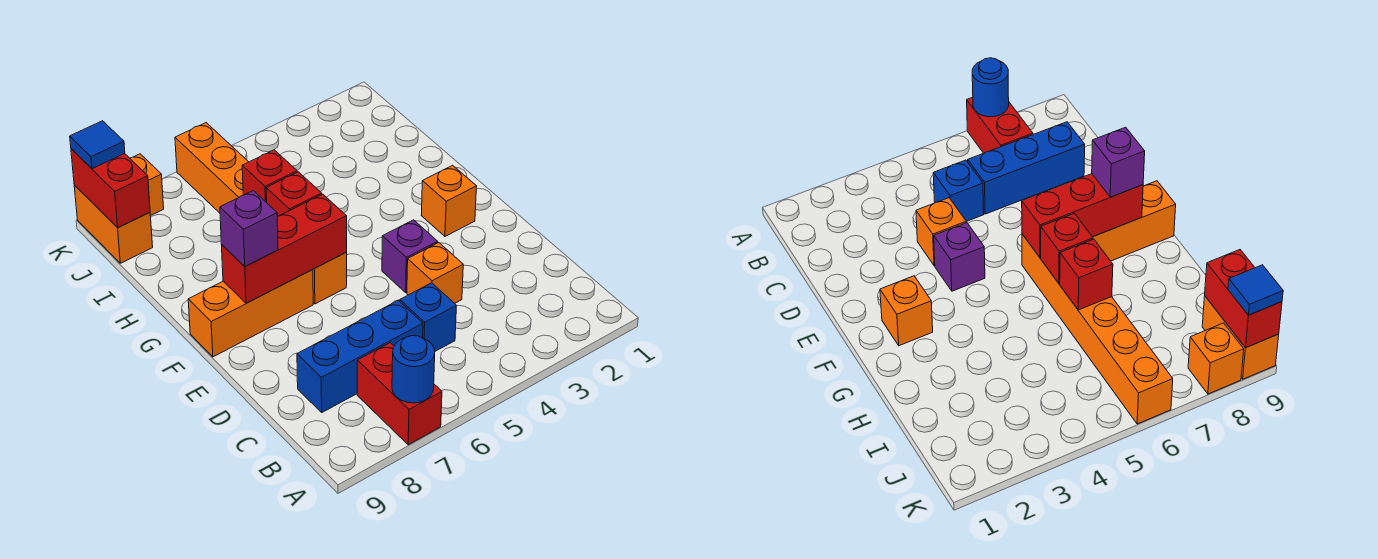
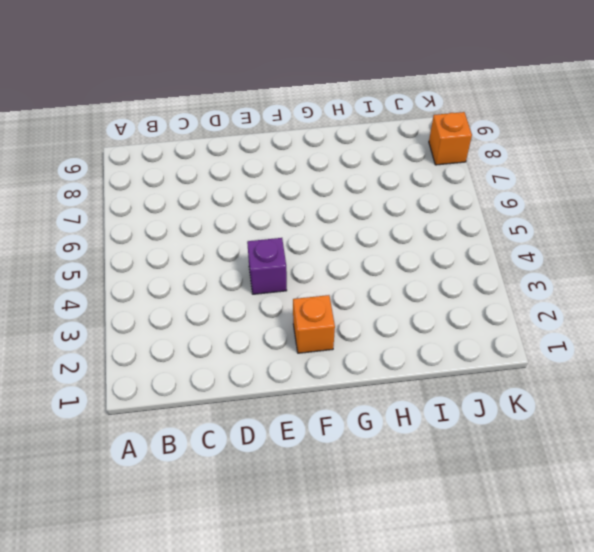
none -> red brick A7:B7 level 1
none -> blue brick C5 level 1
none -> blue brick C6:C8 level 1

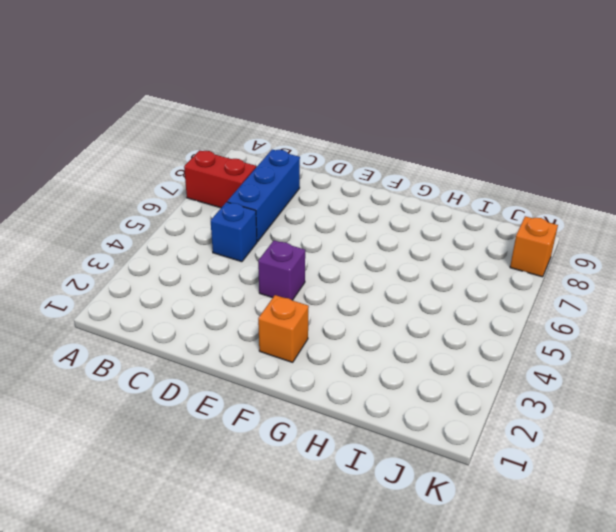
none -> orange brick D4 level 1
none -> orange brick F6:K6 level 1
none -> orange brick F7:F9 level 1

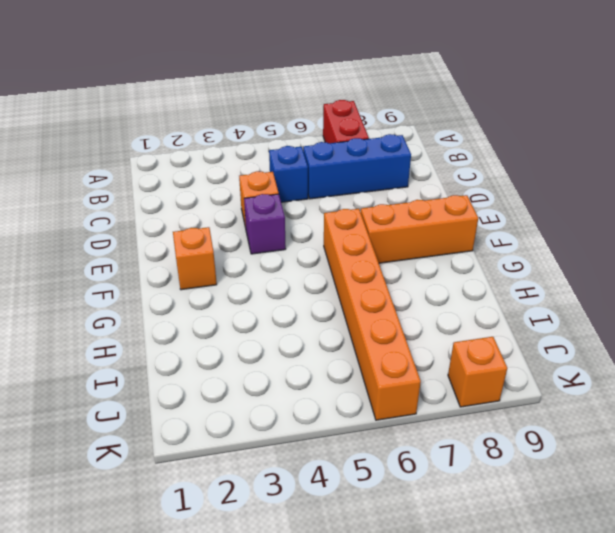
none -> orange brick J9:K9 level 1
none -> blue round brick A7 level 2
none -> red brick F6:F8 level 2

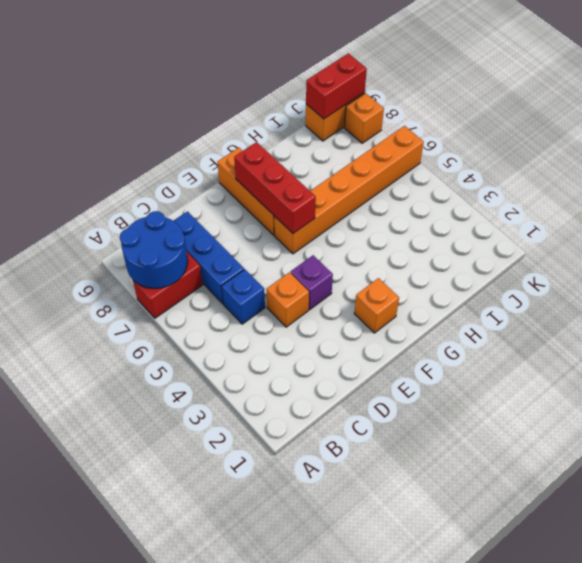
blue round brick A7:B8 level 2 -> blue round brick A7 level 2
none -> red brick G6 level 2
none -> red brick H6 level 2
none -> purple brick F8 level 3

